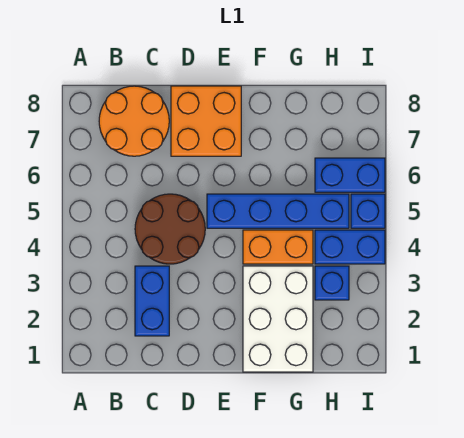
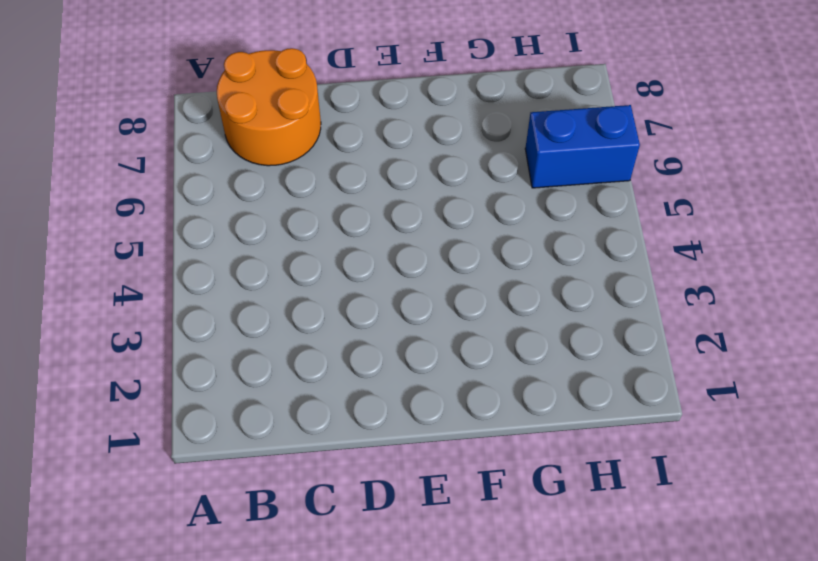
none -> blue brick C2:C3 level 1
none -> brown round brick C4:D5 level 1

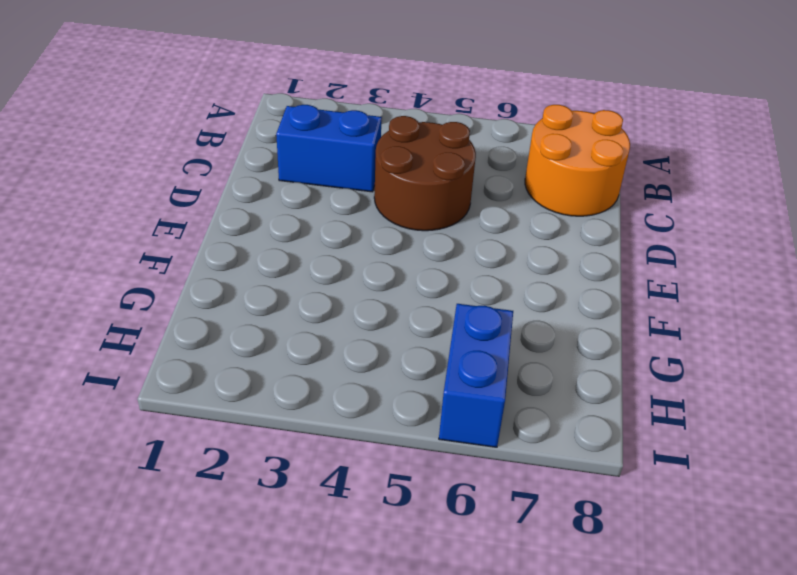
none -> orange brick D7:E8 level 1
none -> blue brick E5:H5 level 1

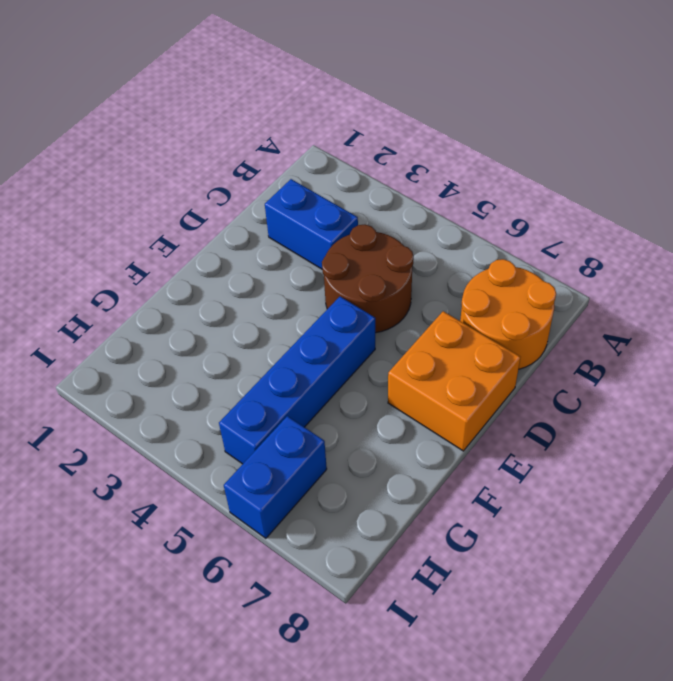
none -> white brick F1:G3 level 1
none -> orange brick F4:G4 level 1

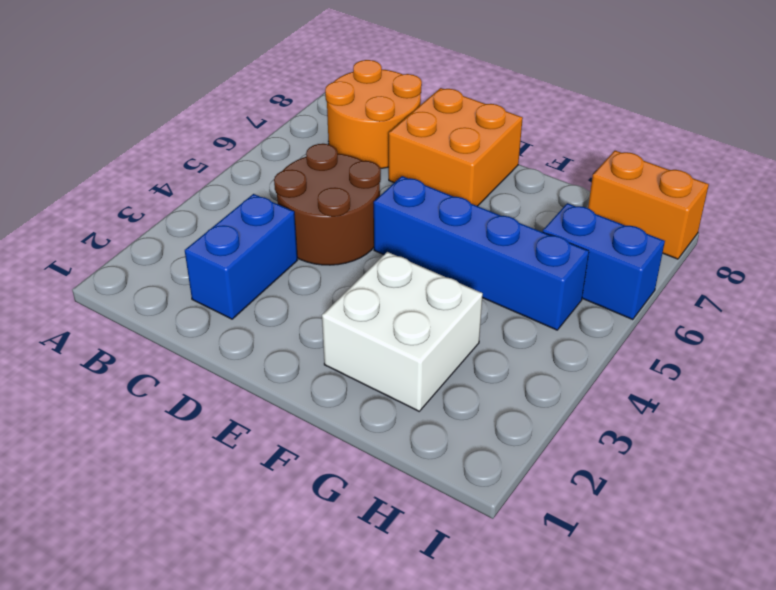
white brick F2:G3 level 1 -> white brick F1:G3 level 1
orange brick H8:I8 level 1 -> orange brick F4:G4 level 1
none -> blue brick H3 level 1
none -> blue brick H4:I4 level 1

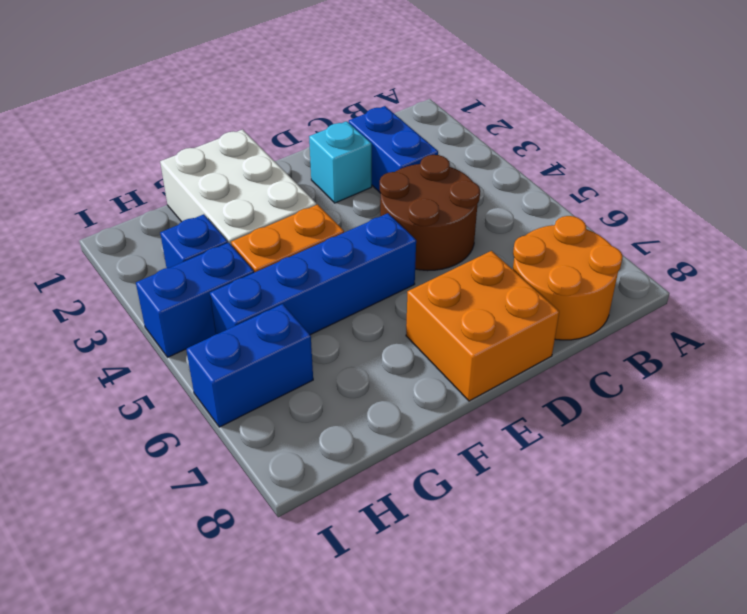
cyan brick D2 level 1 -> none
none -> blue brick I5 level 1

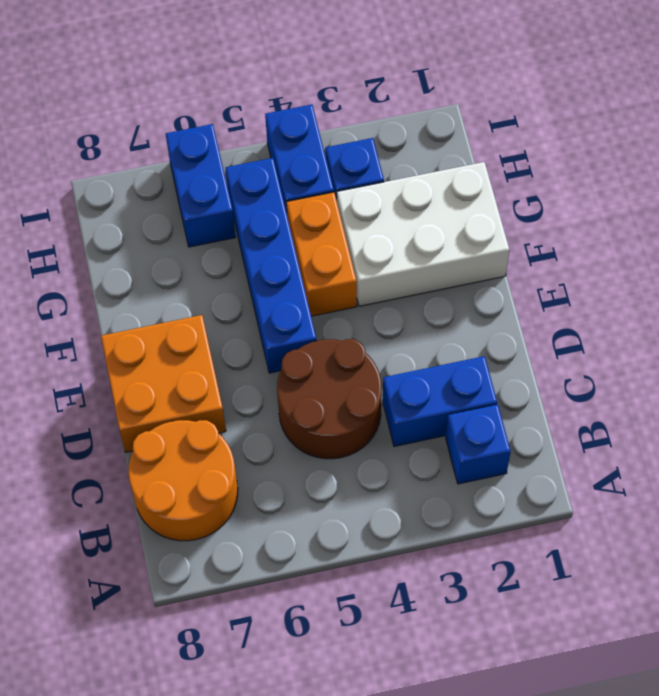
blue brick B2 level 1 -> blue brick I5 level 1

